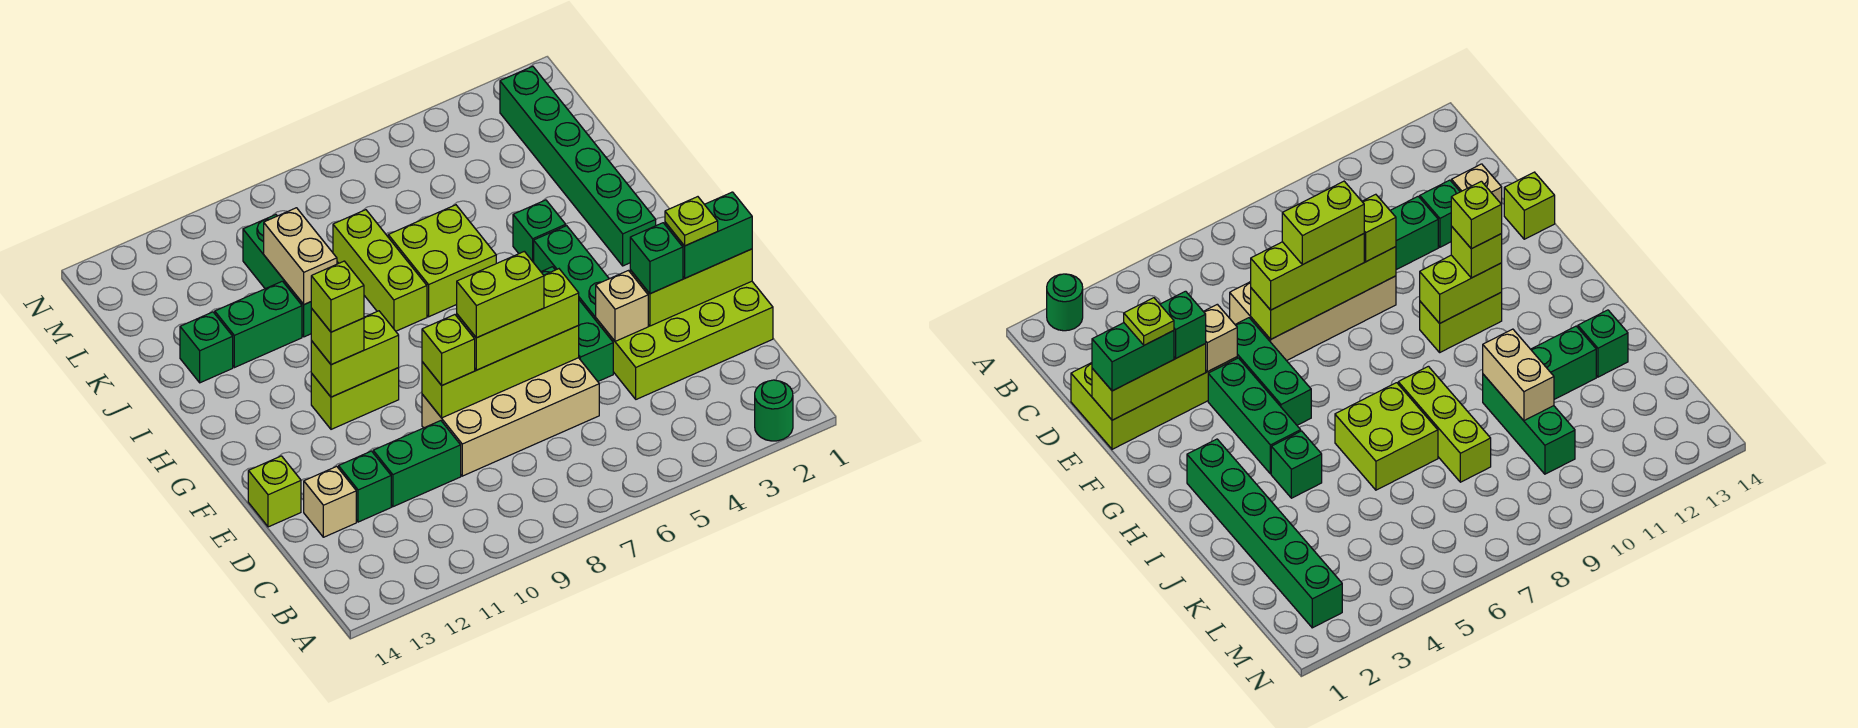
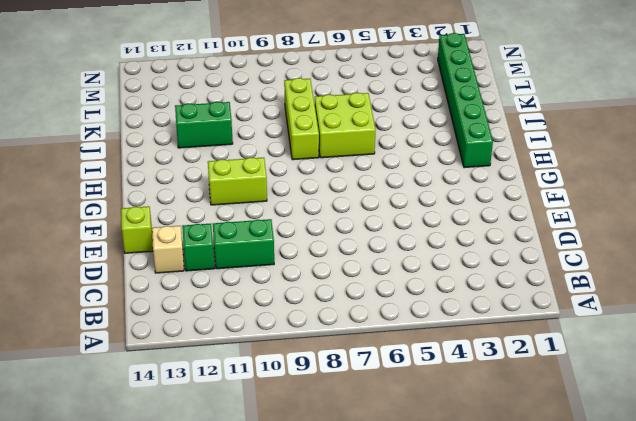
none -> green round brick A2 level 1
none -> lime brick D1:E4 level 1
none -> tan brick D6:E9 level 1
none -> green brick E5:G5 level 1

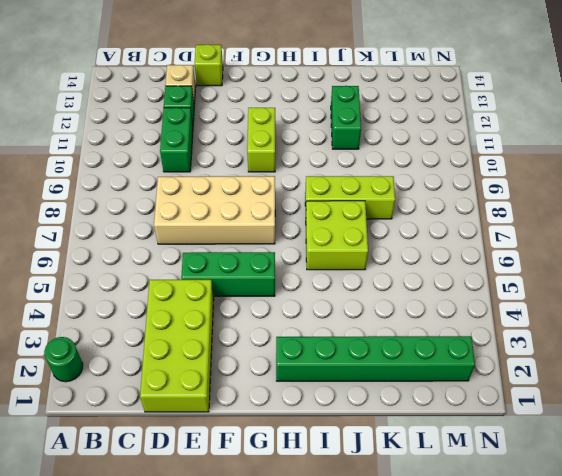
tan brick D7:G8 level 1 -> tan brick D6:E9 level 1
none -> green brick F4:H4 level 1
none -> green brick I4 level 1
none -> green brick J10:L10 level 1
none -> green brick J13 level 1

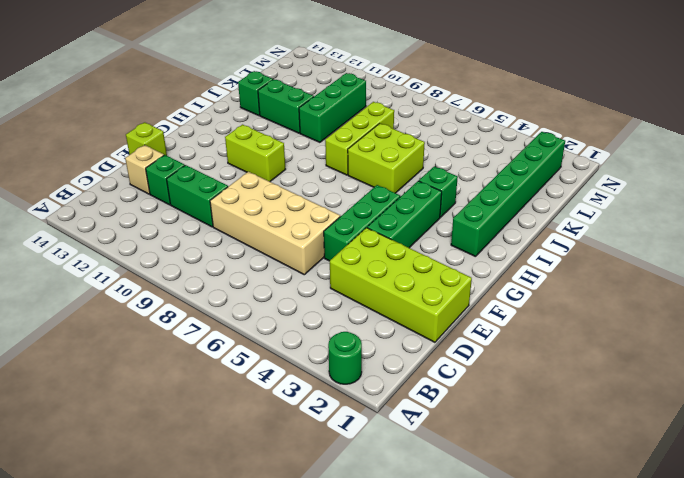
none -> lime brick E1:E3 level 2
none -> tan brick E4 level 2
none -> lime brick E6:E9 level 2
none -> lime brick G10:G11 level 2

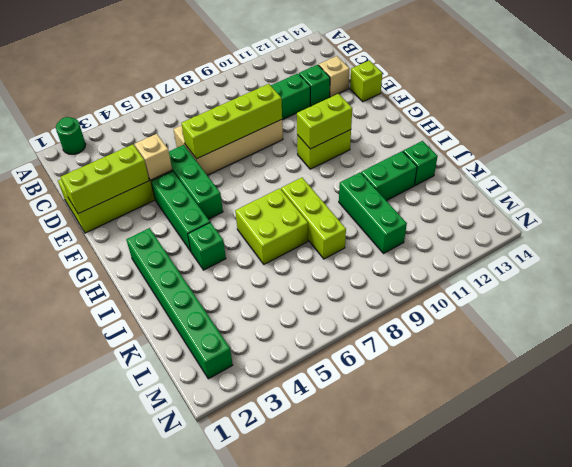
none -> tan brick J10:K10 level 2
none -> green brick E1:E2 level 3
none -> green brick E3 level 3
none -> lime brick E6:E8 level 3

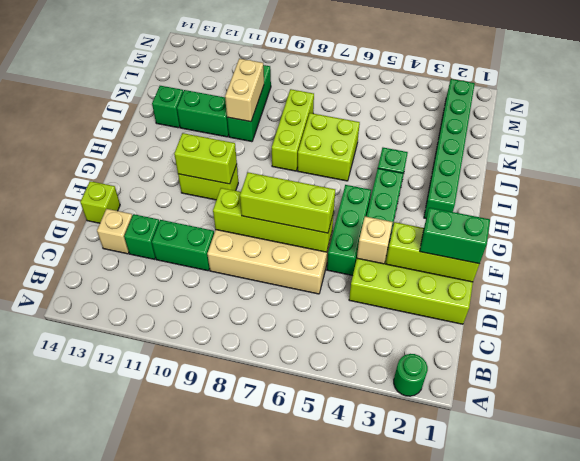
none -> green brick E3 level 3
none -> lime brick E9 level 3
none -> lime brick G11 level 3
none -> lime plate E2 level 4

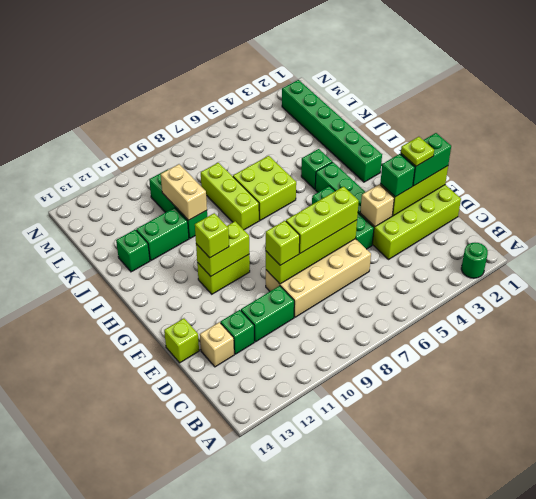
none -> lime brick E7:E8 level 4
none -> lime brick G11 level 4

